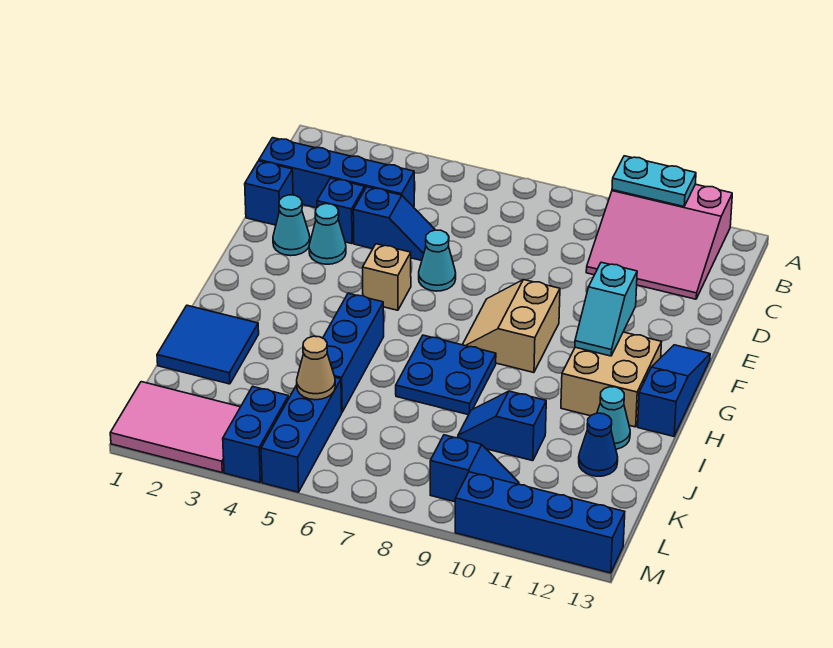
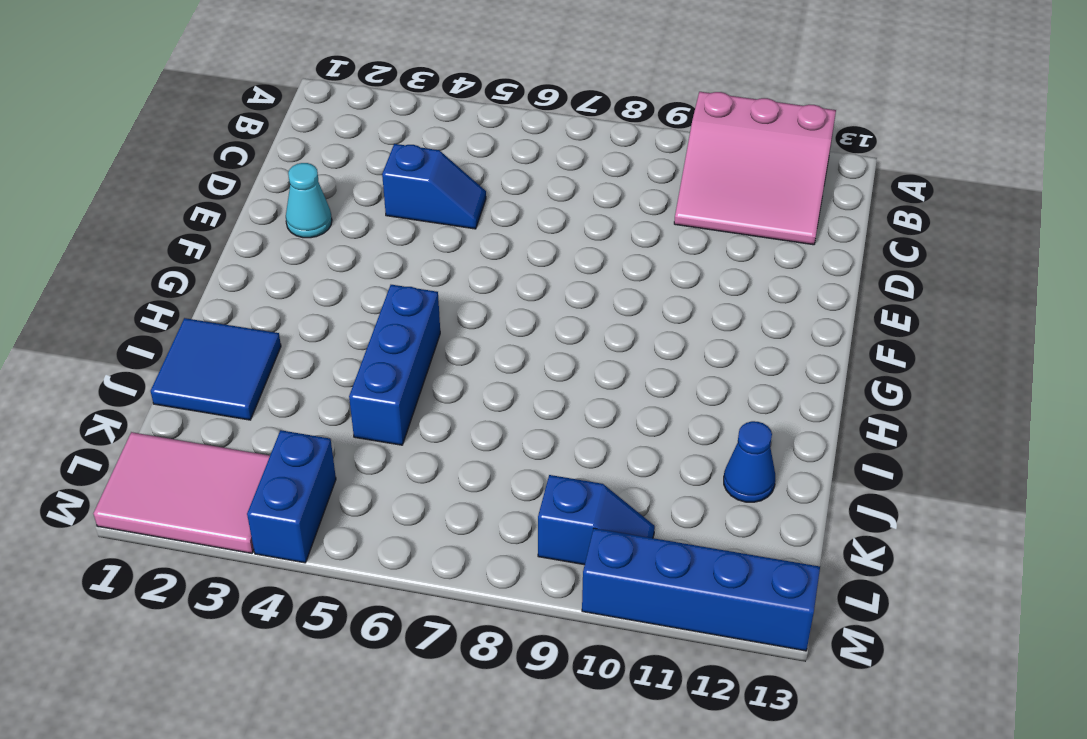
none -> blue brick C1:C4 level 1
none -> blue brick D1 level 1
none -> blue brick D3 level 1

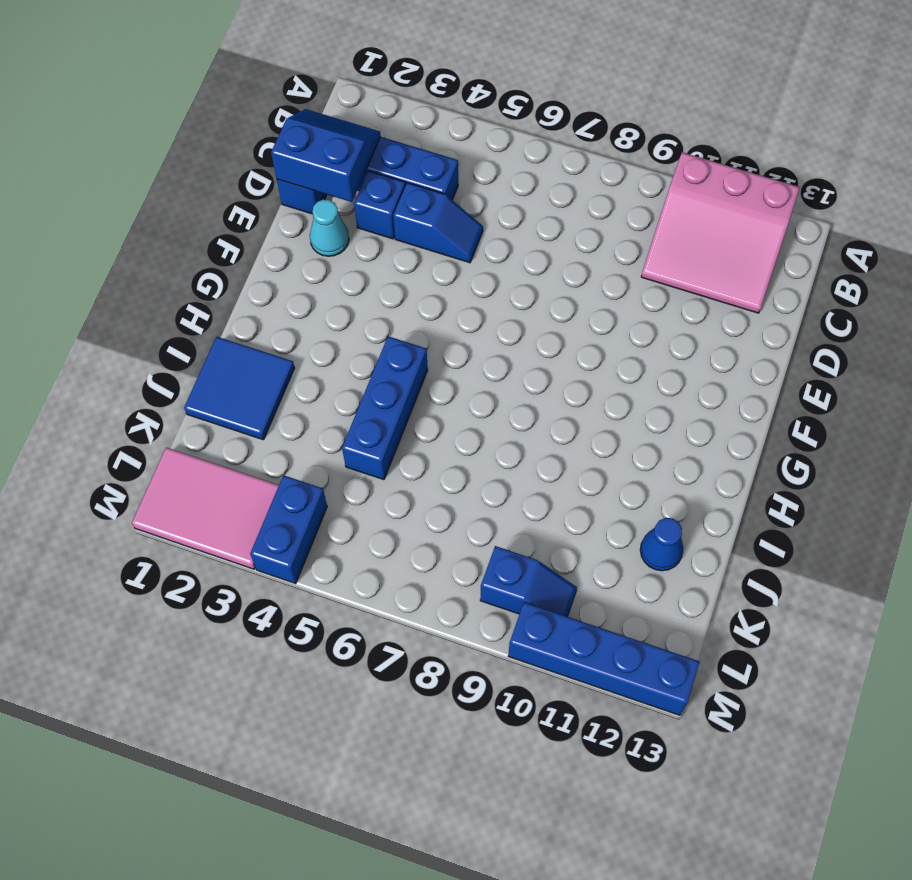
blue slope C1:D2 level 2 top D -> none
none -> cyan cone E3 level 1
none -> cyan cone E6 level 1
none -> tan brick F5 level 1

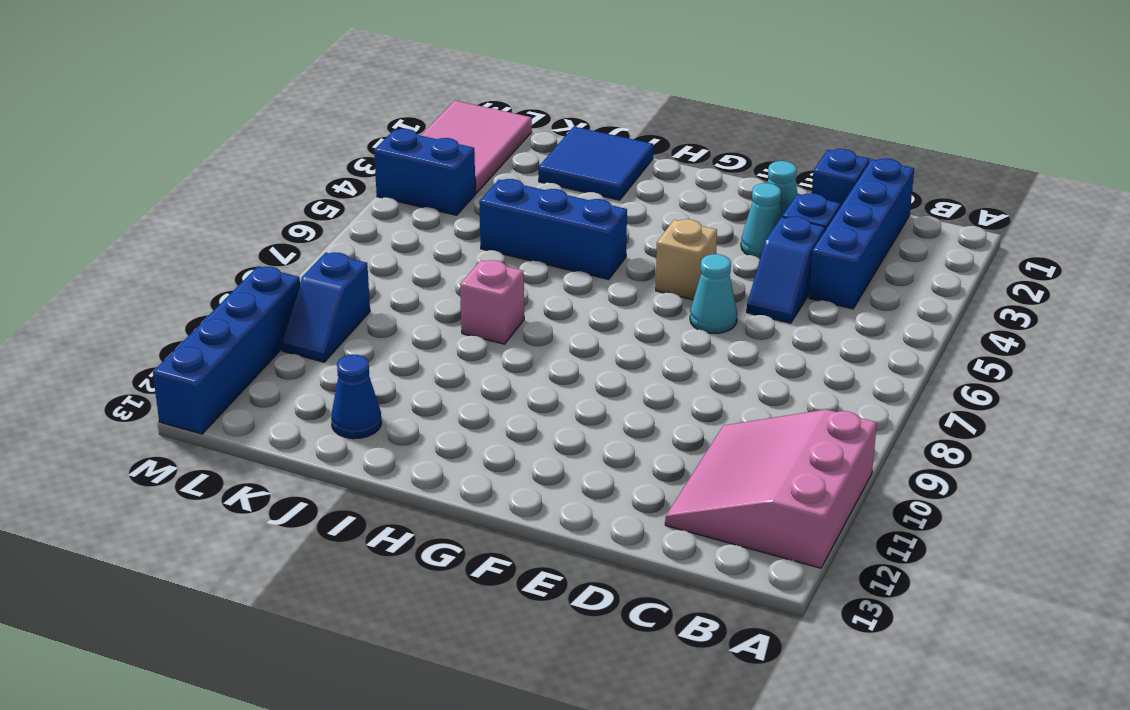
pink brick I8 level 1 -> blue plate H7:I8 level 1
none -> tan slope F8:G9 level 1 top 9
none -> blue slope F13:H13 level 1 top H
none -> tan brick G11:H12 level 1

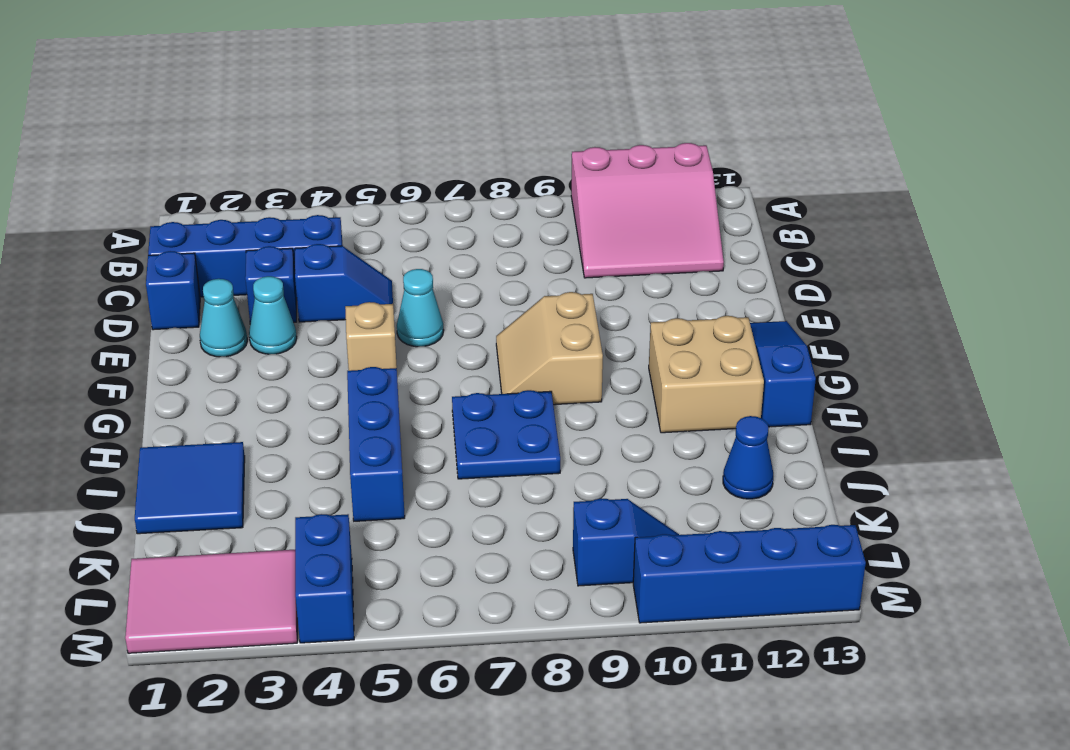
none -> cyan cone I12 level 1
none -> blue slope J9:J10 level 1 top 10
none -> blue brick K5:M5 level 1

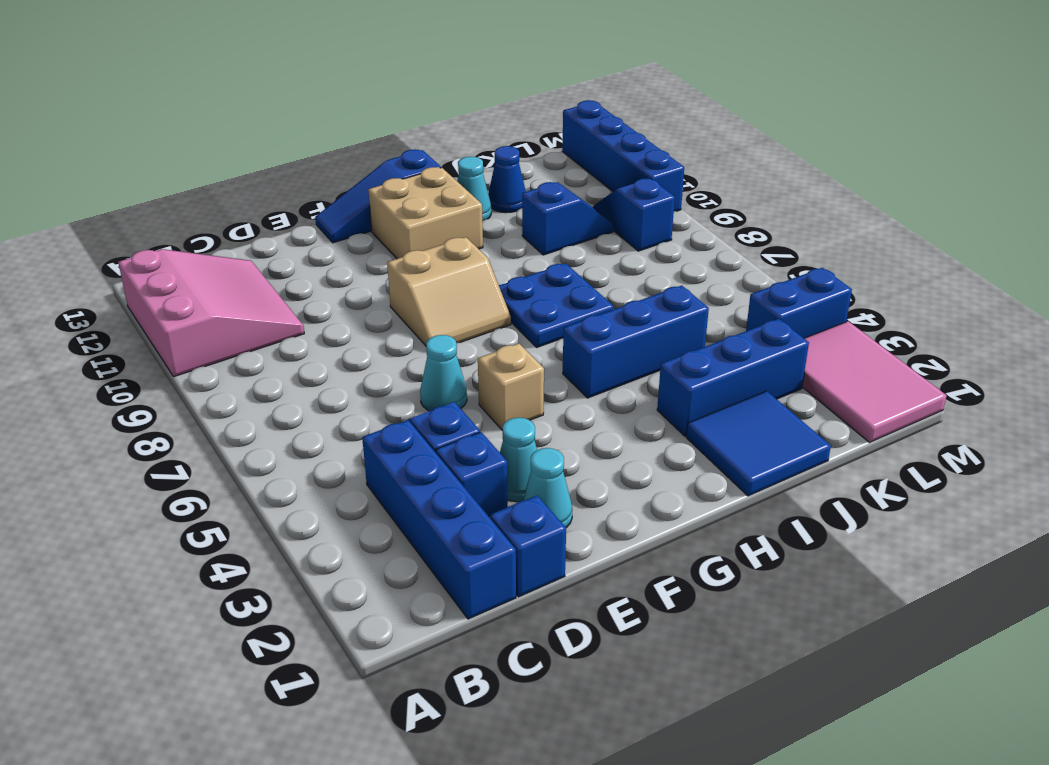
blue brick I3:K3 level 1 -> blue brick K5:M5 level 1
blue slope J10:K10 level 1 top J -> blue slope J9:J10 level 1 top 10
none -> cyan plate A10:A11 level 2
none -> cyan slope F11:G11 level 2 top F
none -> tan cone K5 level 2

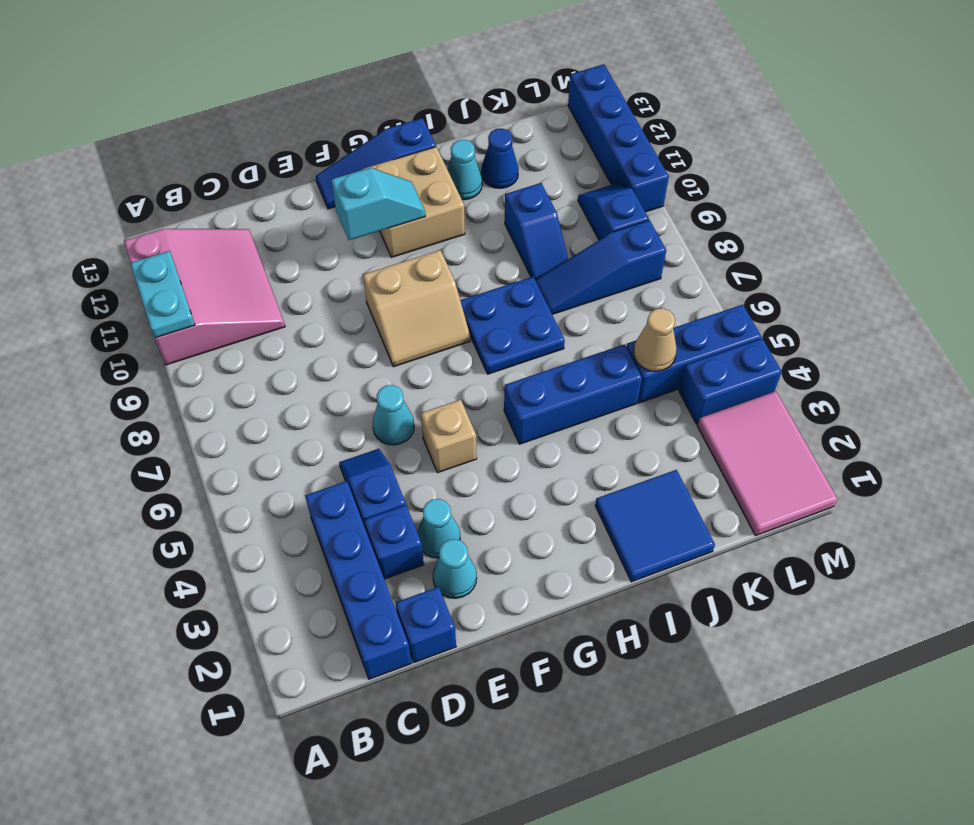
blue slope J8:L8 level 1 top L -> none

